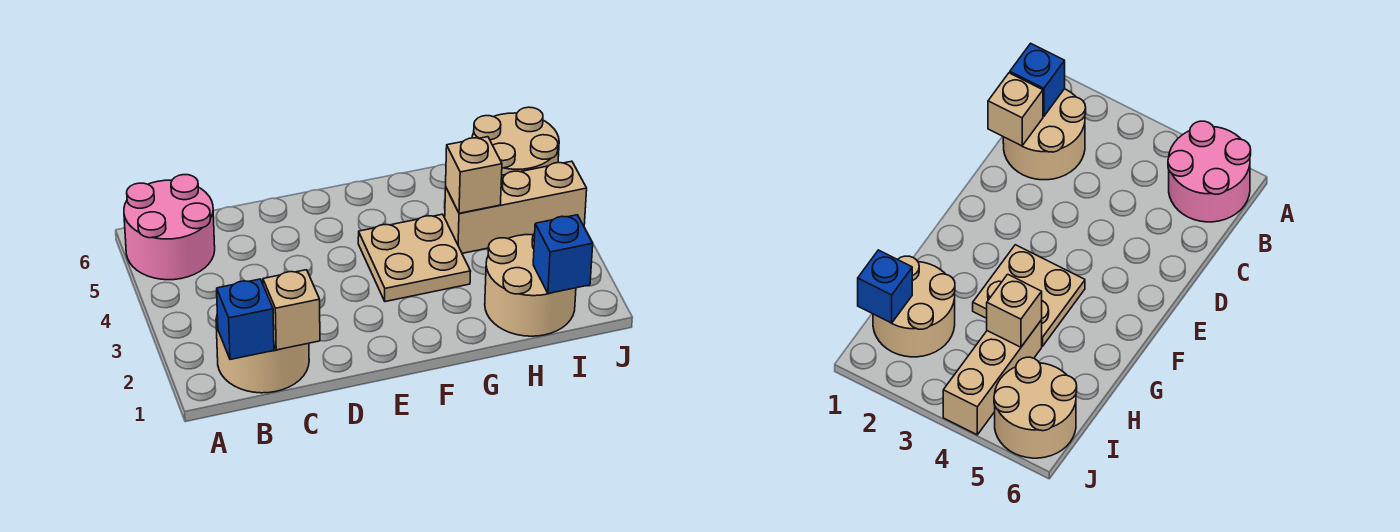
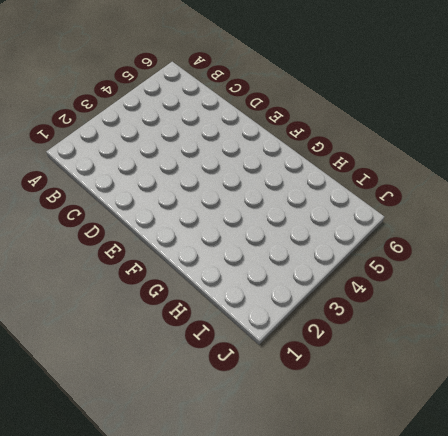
none -> pink round brick A5:B6 level 1
none -> tan round brick B1:C2 level 1

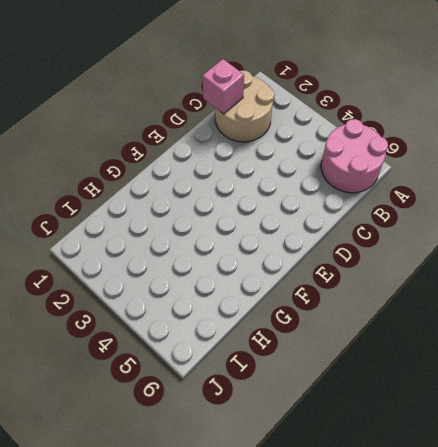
pink brick C1 level 2 -> tan brick C1 level 2
none -> tan plate F3:G4 level 1
none -> tan round brick H1:I2 level 1

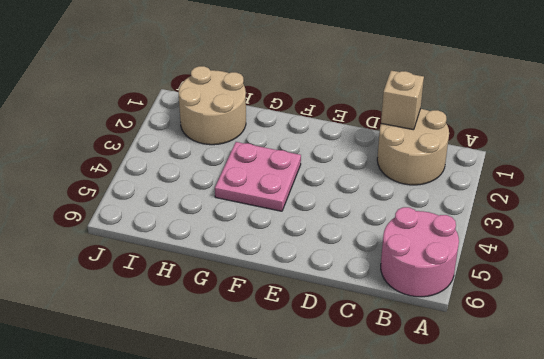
pink plate F3:G4 level 1 -> tan plate F3:G4 level 1
none -> tan brick H4:J4 level 1
none -> tan round brick I5:J6 level 1

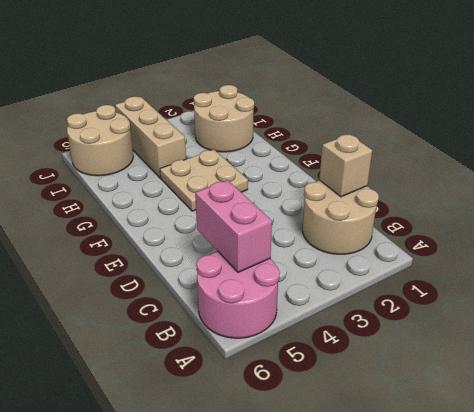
pink brick B5:C5 level 2 -> none
none -> blue brick B1 level 2
none -> tan brick H4 level 2

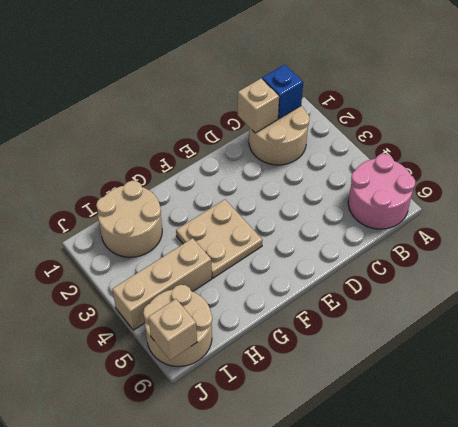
tan brick J6 level 2 -> tan brick H4 level 2
none -> blue brick I1 level 2

